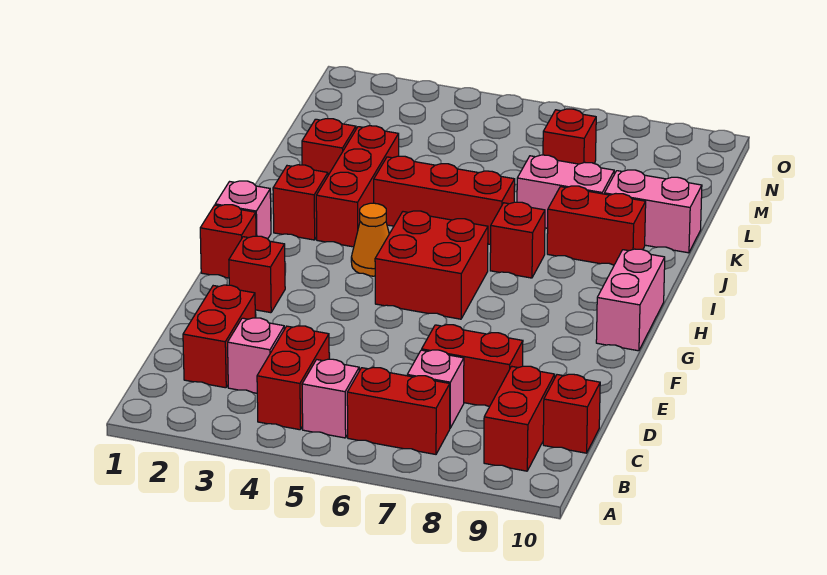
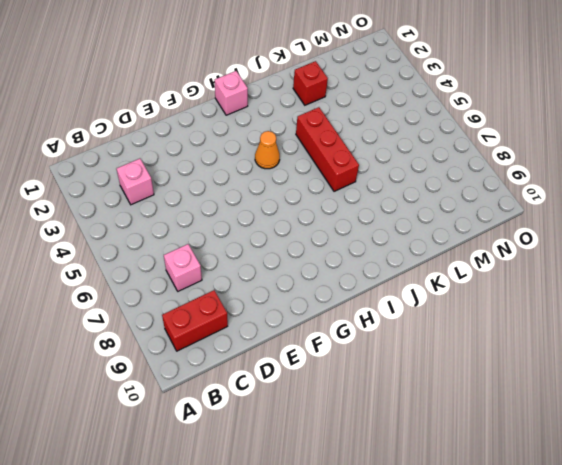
none -> red brick B4:C4 level 1
none -> pink brick B5 level 1
none -> red brick B6:B7 level 1

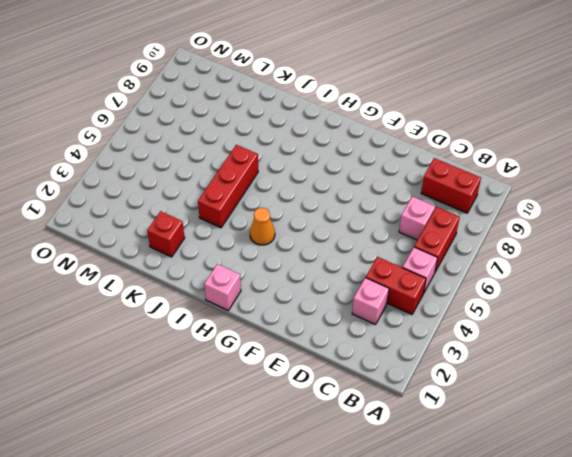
none -> red brick C2:D2 level 1
none -> red brick C10 level 1
none -> red brick D7:D8 level 1

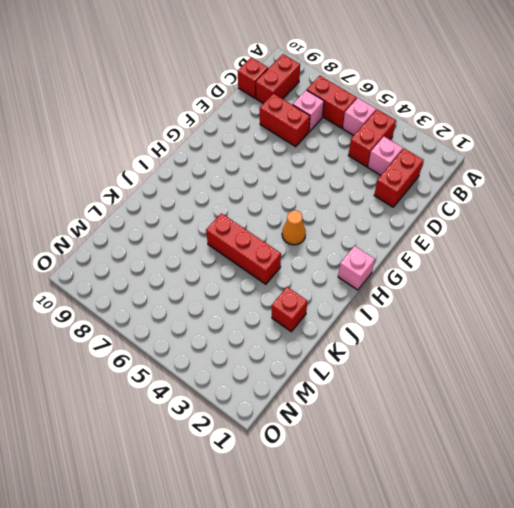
none -> red brick F2 level 1
none -> red brick G1 level 1
none -> red brick G5:H6 level 1

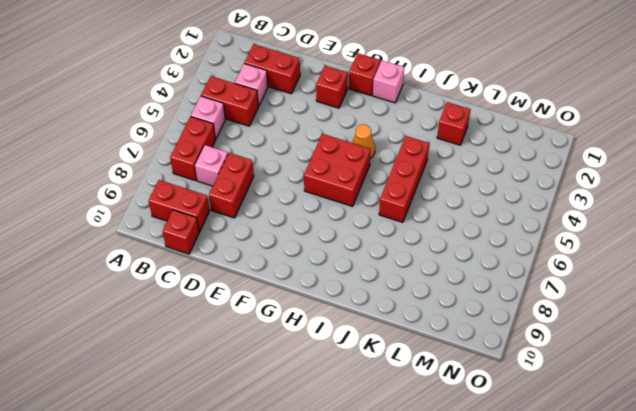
none -> pink brick G10:H10 level 1
none -> red brick I2 level 1
none -> red brick I3:K3 level 1

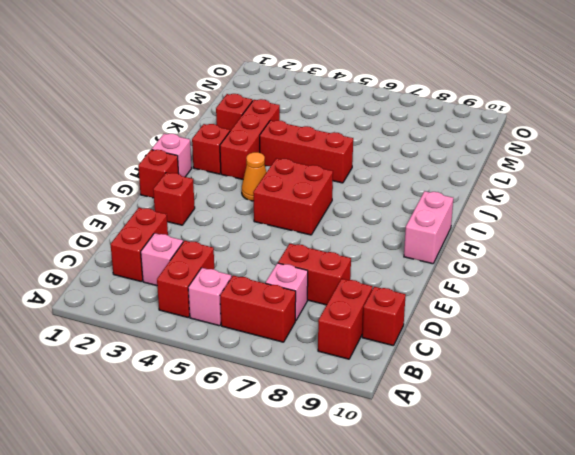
none -> red brick I7 level 1
none -> red brick J8:J9 level 1
none -> pink brick K7:K8 level 1

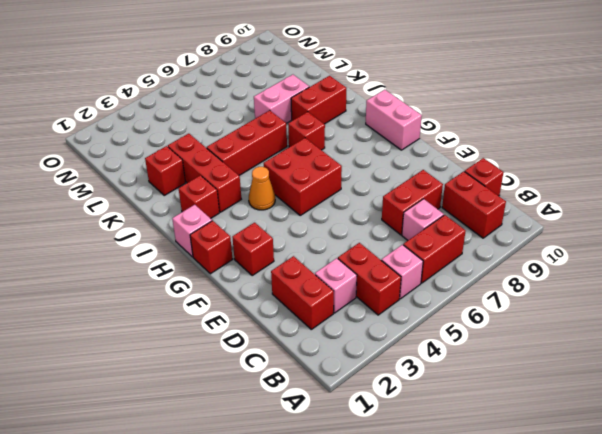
none -> pink brick K9:K10 level 1
none -> red brick M7 level 1

